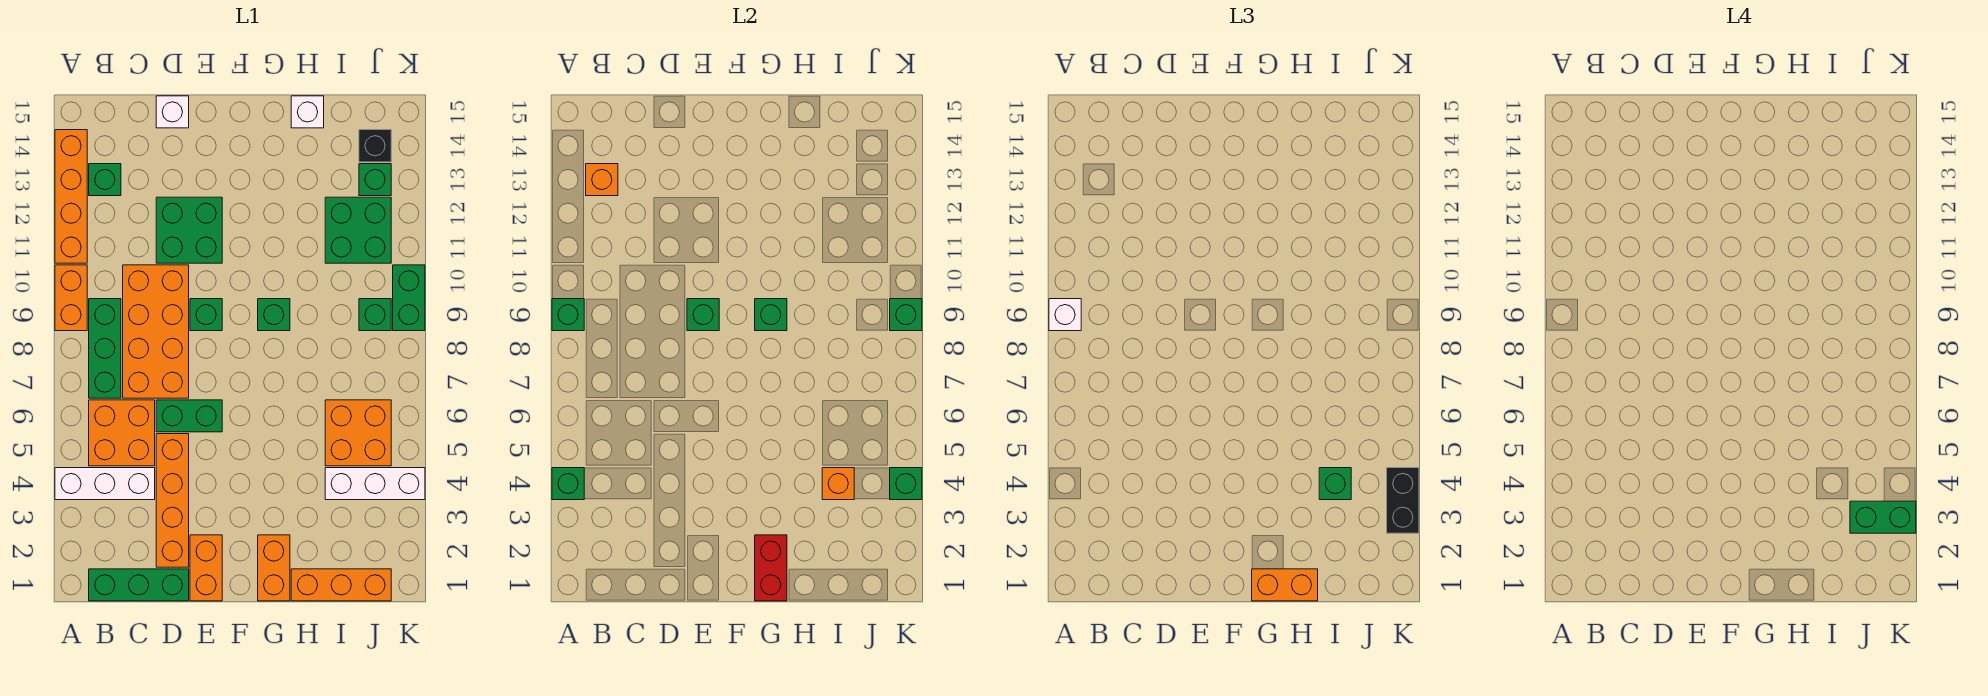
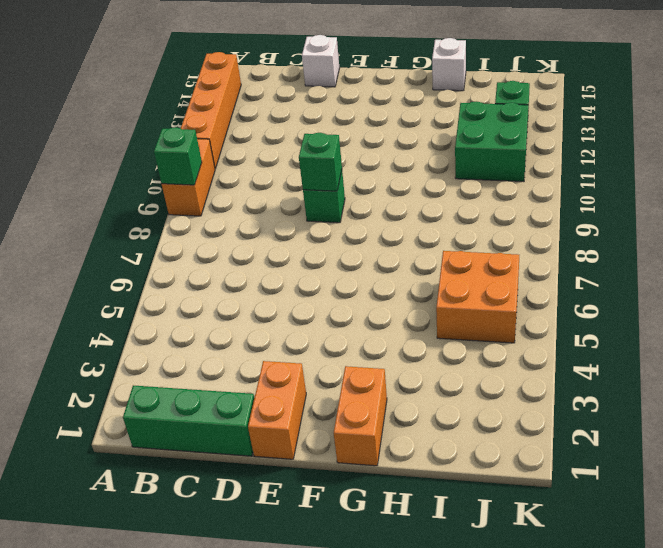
none -> white brick A4:C4 level 1
none -> orange brick B5:C6 level 1
none -> green brick B7:B9 level 1
none -> green brick B13 level 1

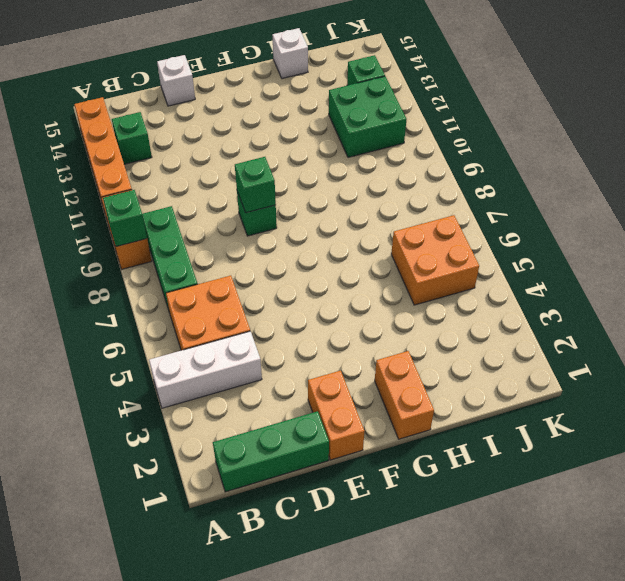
none -> orange brick C7:D10 level 1
none -> orange brick D2:D5 level 1
none -> green brick D6:E6 level 1
none -> green brick D11:E12 level 1

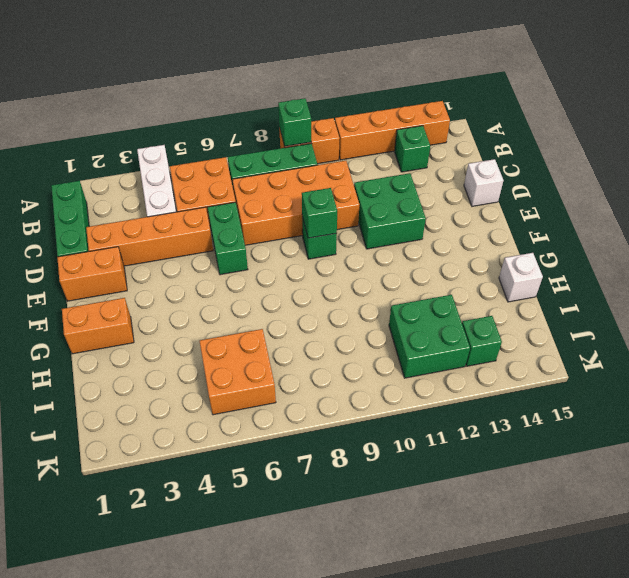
none -> green brick G9 level 1
none -> orange brick H1:J1 level 1
none -> white brick I4:K4 level 1
none -> green brick J9 level 1

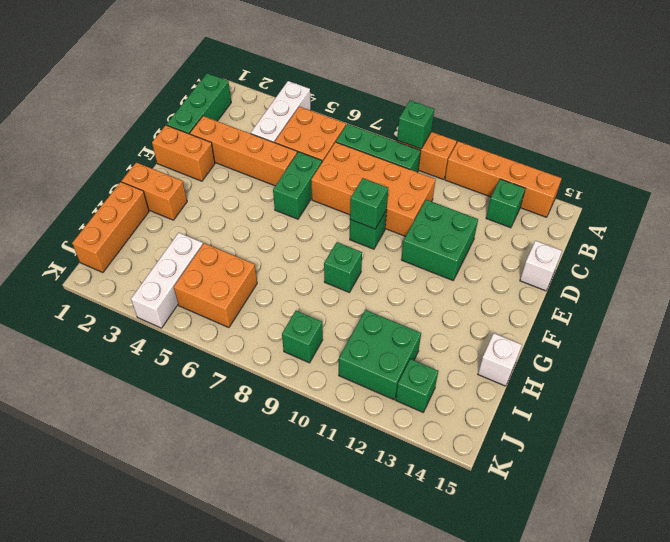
none -> black brick J14 level 1
none -> green brick K9:K10 level 1
none -> green brick A4 level 2
none -> orange brick B13 level 2

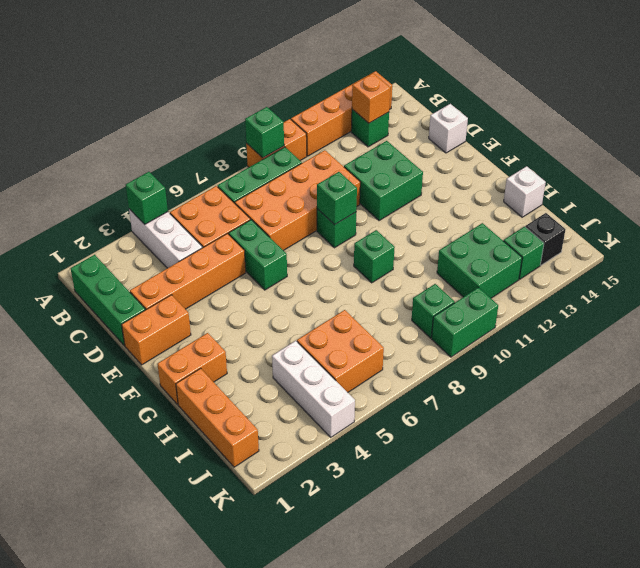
none -> red brick G1:G2 level 2
none -> green brick G9 level 2
none -> orange brick I4 level 2
none -> green brick K4 level 2

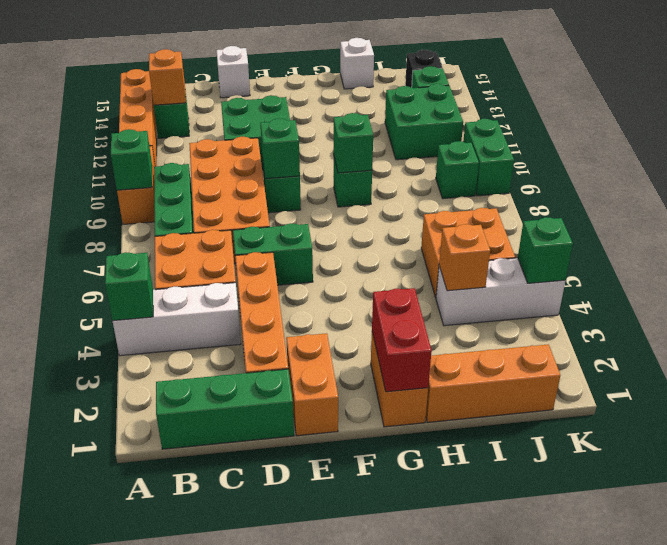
none -> green brick K9 level 2
none -> white brick A9 level 3
none -> orange brick G1:H1 level 3
none -> green brick I4 level 3

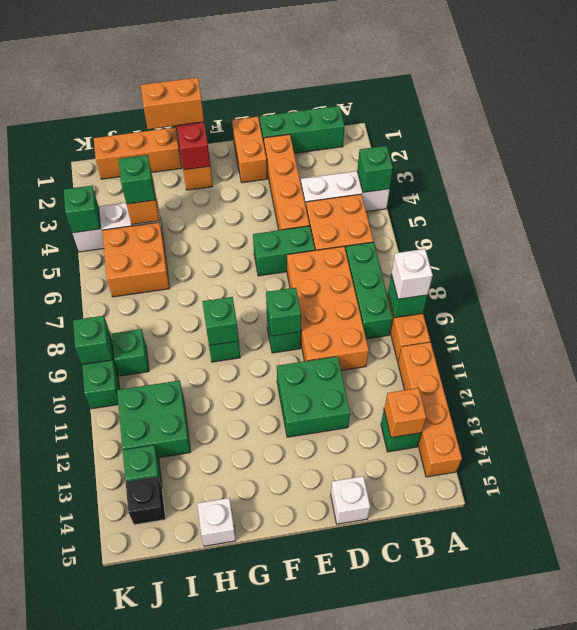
none -> black brick K3:K4 level 3
none -> green brick J3:K3 level 4

